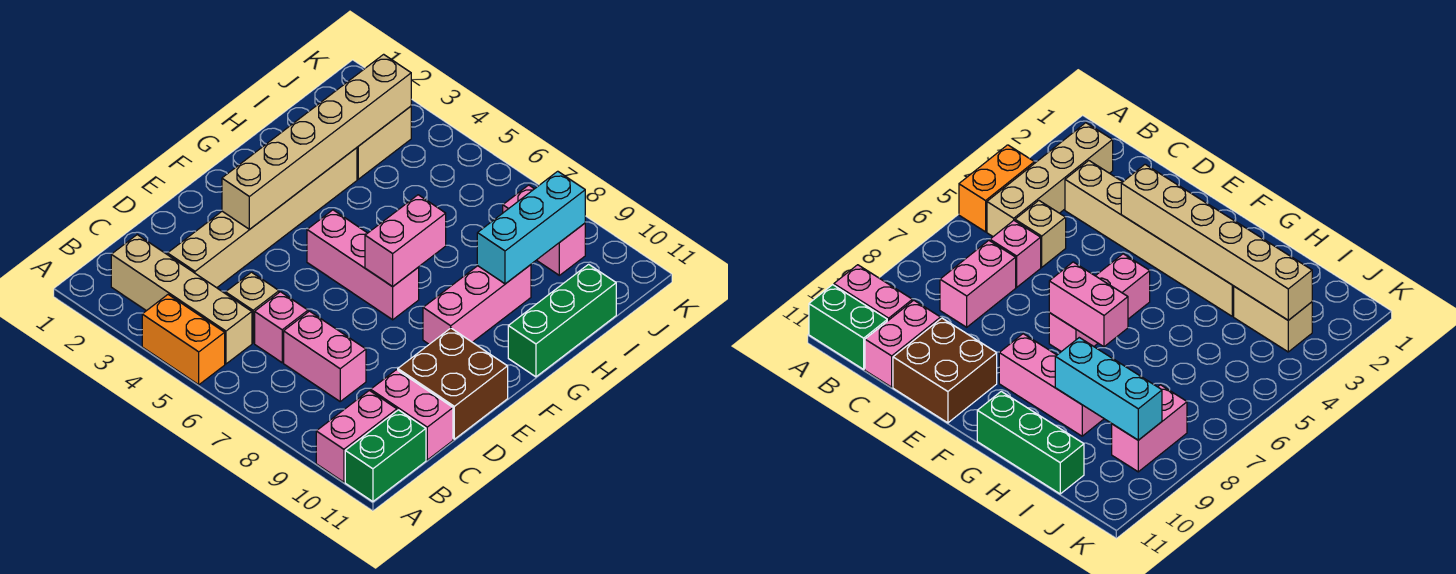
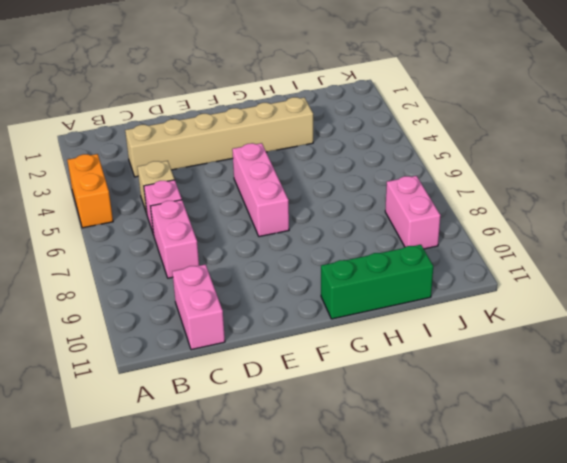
none -> pink brick A10:B10 level 1
none -> green brick A11:B11 level 1
none -> tan brick B2:B5 level 1

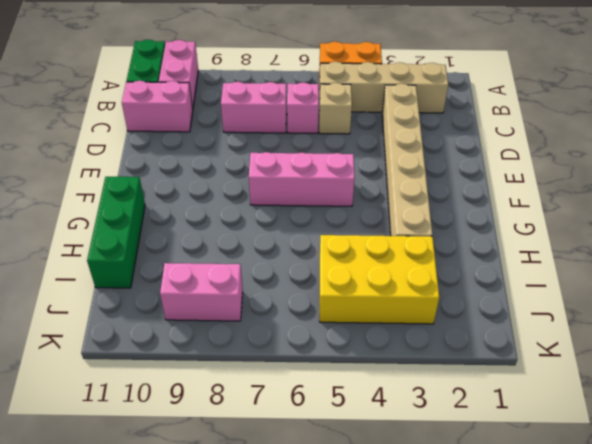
yellow brick I3:J5 level 1 -> tan brick I3:J3 level 1
none -> brown brick D10:E11 level 1
none -> pink brick F9:H9 level 1
none -> tan brick E3:J3 level 2

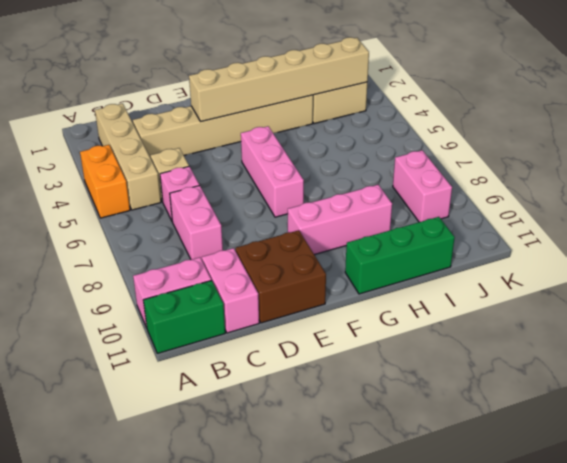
none -> pink brick F7:G7 level 2
none -> cyan brick H9:J9 level 2

